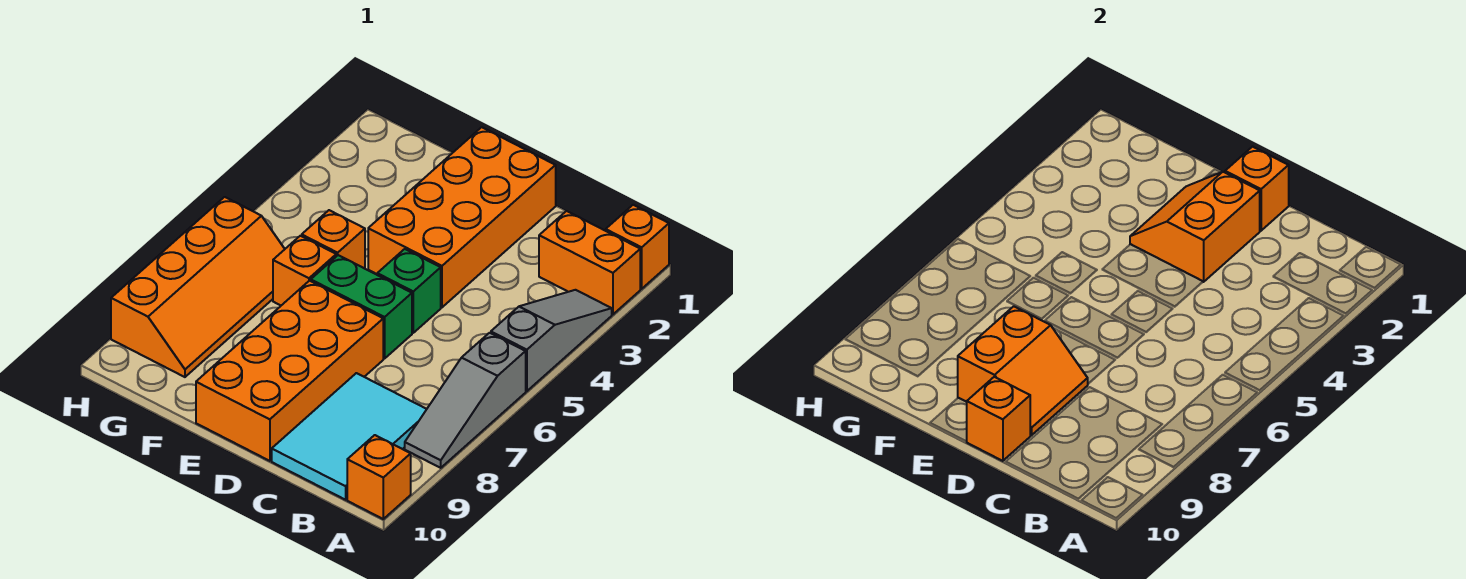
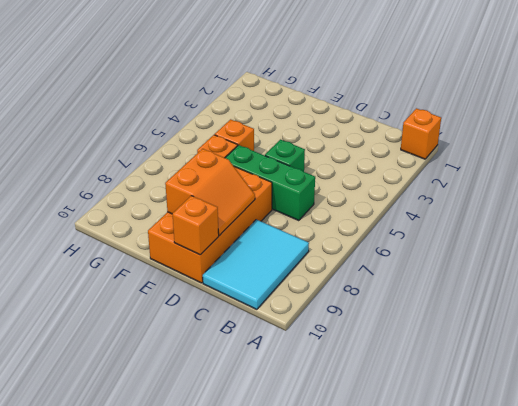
green brick C6:E6 level 1 -> green brick D6:E6 level 1
none -> orange brick A2:B2 level 1
none -> grey slope A3:A5 level 1 top 5
none -> grey slope A6:A8 level 1 top 6

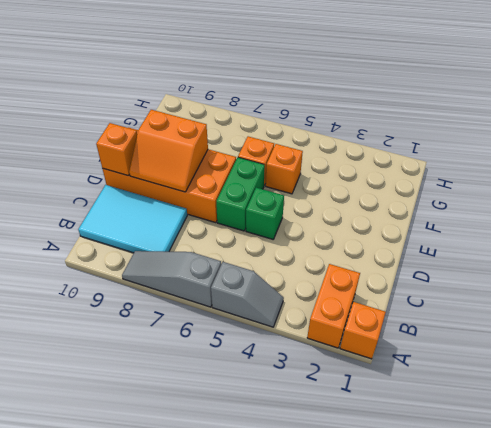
grey slope A4:A5 level 1 top 5 -> grey slope A3:A5 level 1 top 5
none -> orange brick A10 level 1
none -> orange brick D1:E4 level 1
none -> orange slope G6:H9 level 1 top H

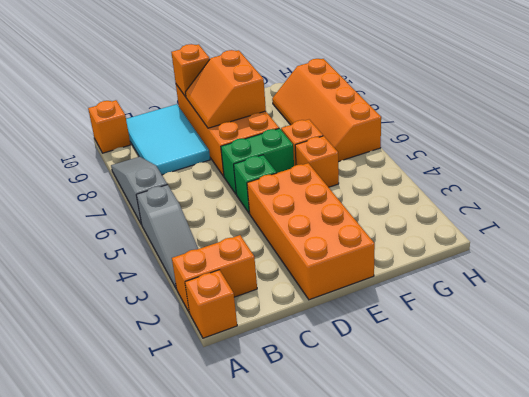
none -> orange brick D1 level 2
none -> orange slope D2:E3 level 2 top D

